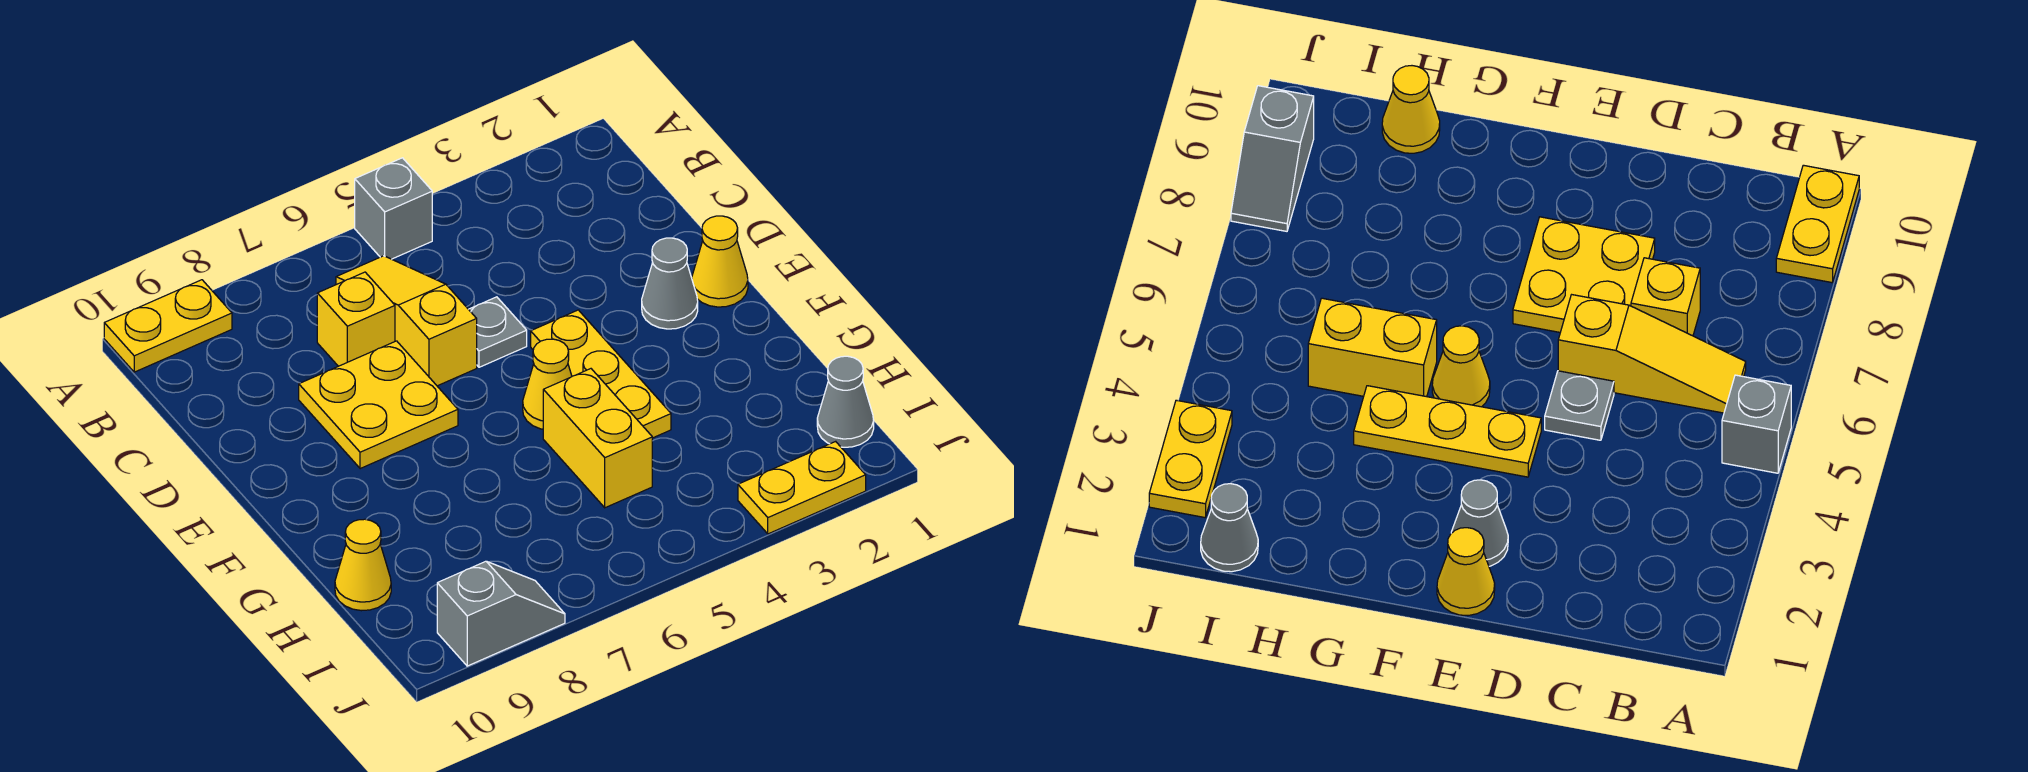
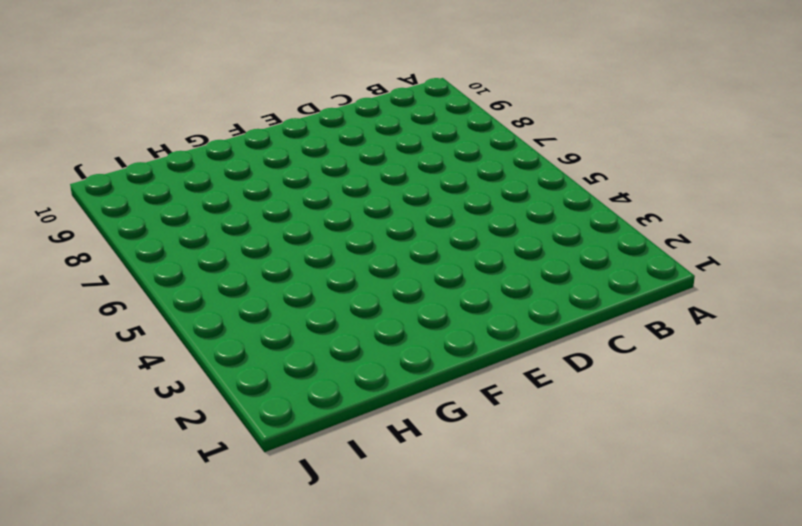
none -> grey brick A5 level 1
none -> yellow plate A9:A10 level 1
none -> yellow slope B6:D6 level 1 top D

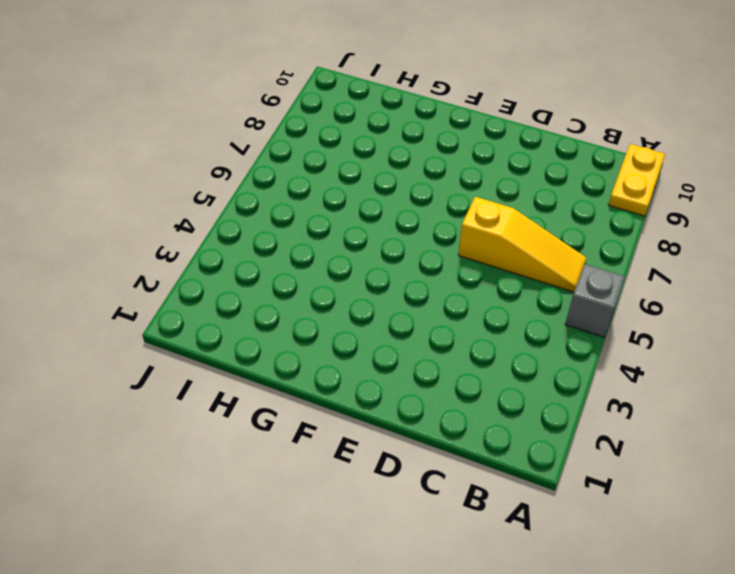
none -> yellow brick C7 level 1
none -> grey plate D5 level 1
none -> yellow plate D7:E8 level 1

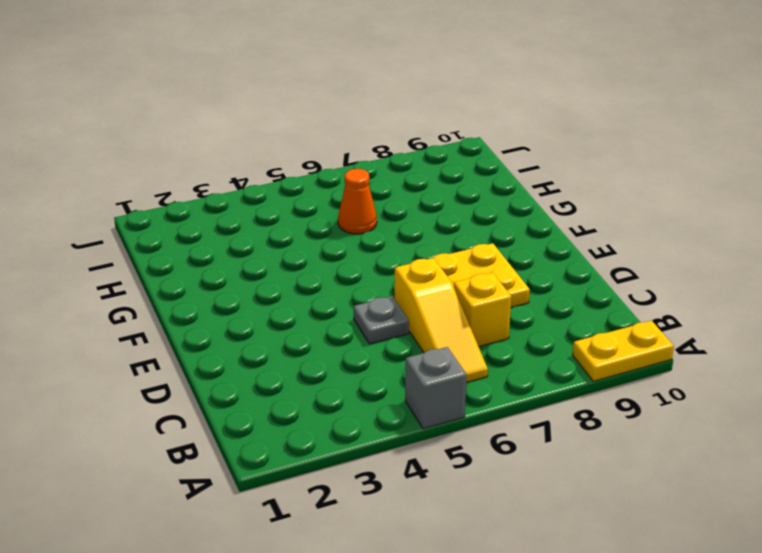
orange cone H6 level 1 -> none
none -> yellow cone E1 level 1
none -> grey cone E2 level 1
none -> yellow plate E4:G4 level 1

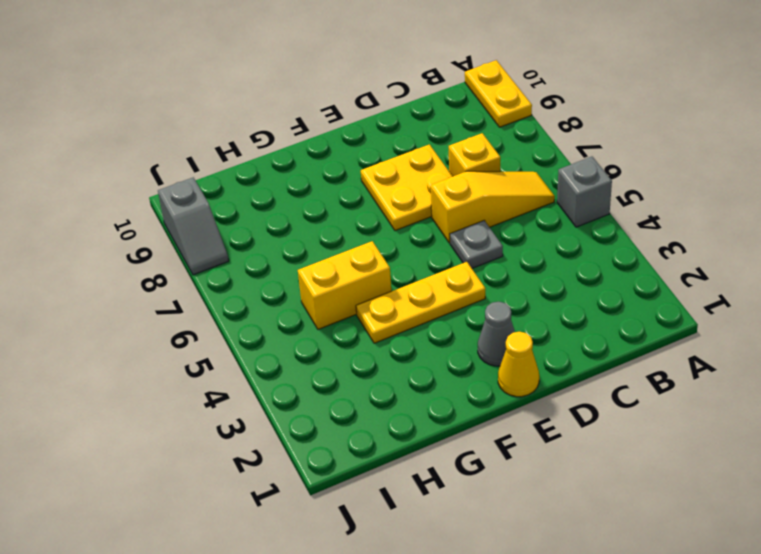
none -> yellow cone F5 level 1
none -> yellow cone H10 level 1
none -> grey cone I1 level 1

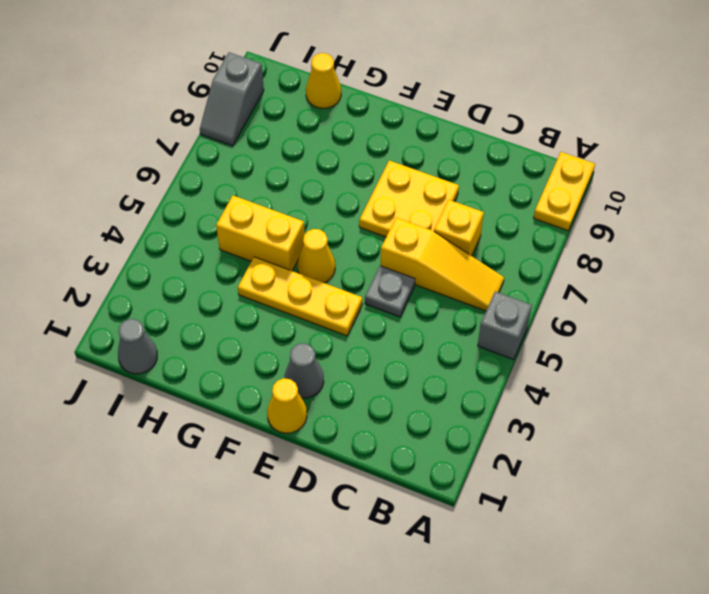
none -> yellow plate J2:J3 level 1

